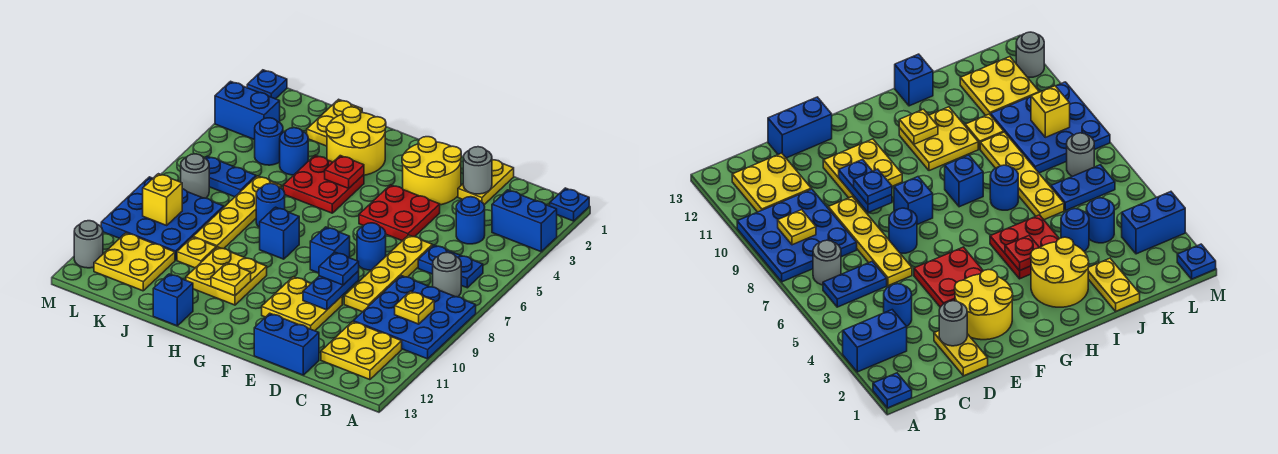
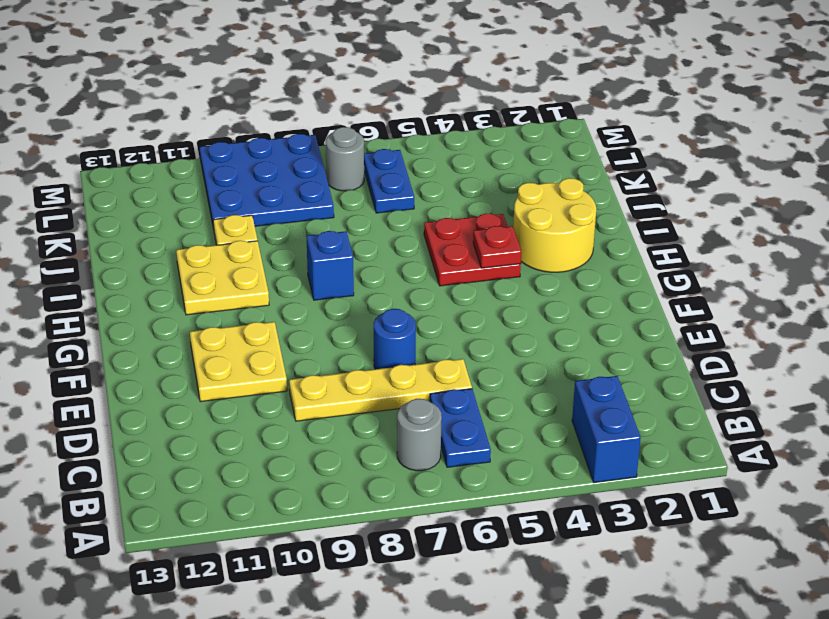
none -> blue plate A1 level 1
none -> blue plate A8:C10 level 1
none -> yellow plate B11:C12 level 1
none -> blue round brick C4 level 1

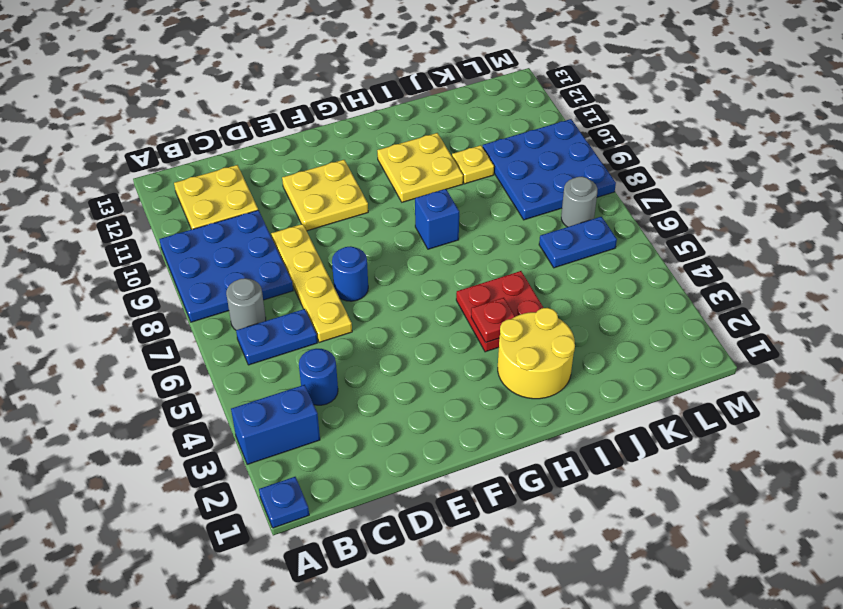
none -> yellow plate D1:D2 level 1
none -> blue brick D13:E13 level 1
none -> yellow round brick E2:F3 level 1
none -> red plate E4:F5 level 1

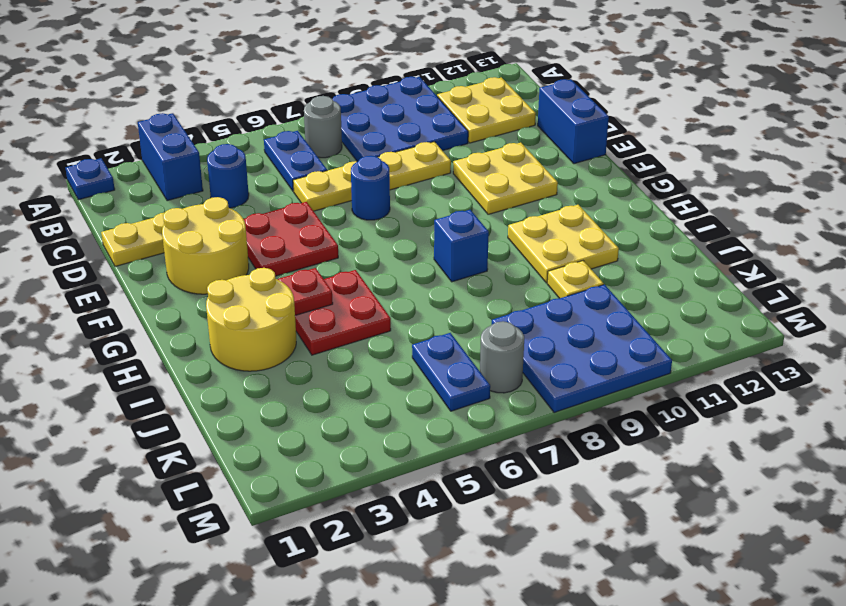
none -> blue brick F8 level 1
none -> blue round brick I7 level 1
none -> blue brick I13 level 1
none -> yellow plate J1:J2 level 1

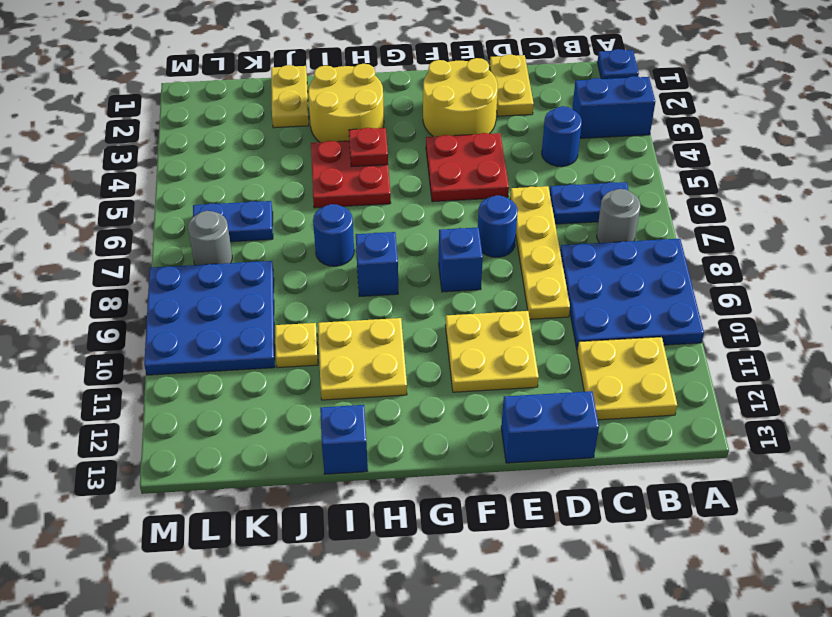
none -> blue round brick J4 level 1
none -> yellow plate J6:J9 level 1
none -> blue round brick K4 level 1
none -> yellow plate K11:L12 level 1

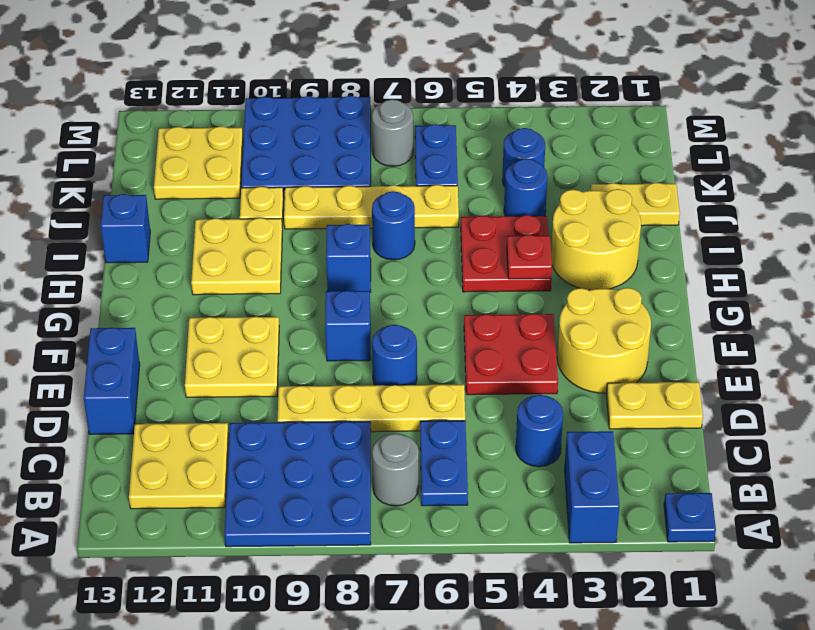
none -> blue brick L3:M3 level 1
none -> blue plate M1 level 1
none -> grey round brick M12 level 1
none -> yellow plate B9 level 2

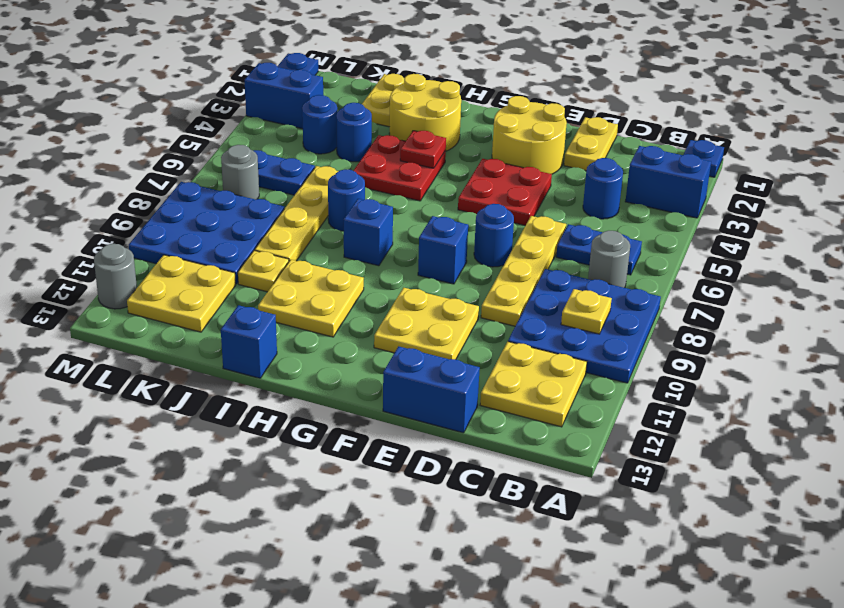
none -> grey round brick D2 level 2
none -> blue plate E9:E10 level 2
none -> yellow plate H11 level 2
none -> yellow brick L9 level 2

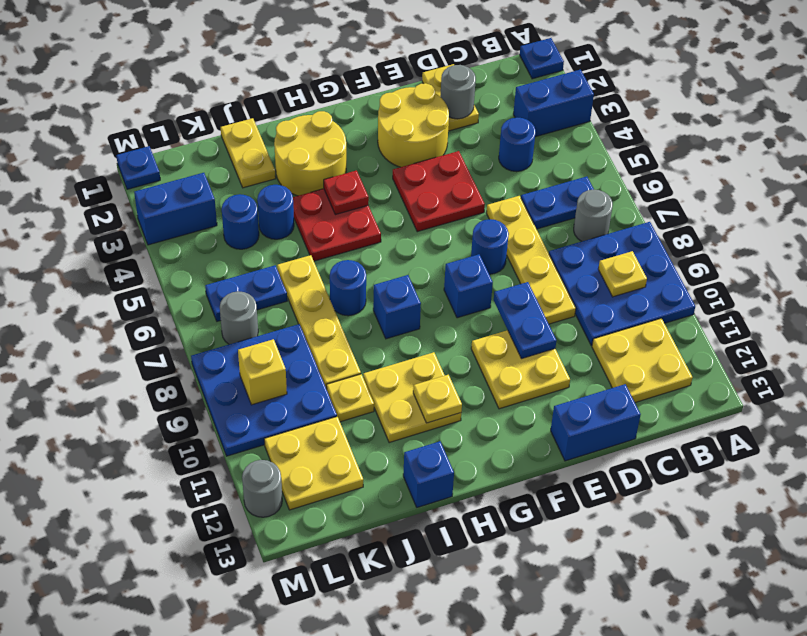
none -> blue plate E9 level 3

